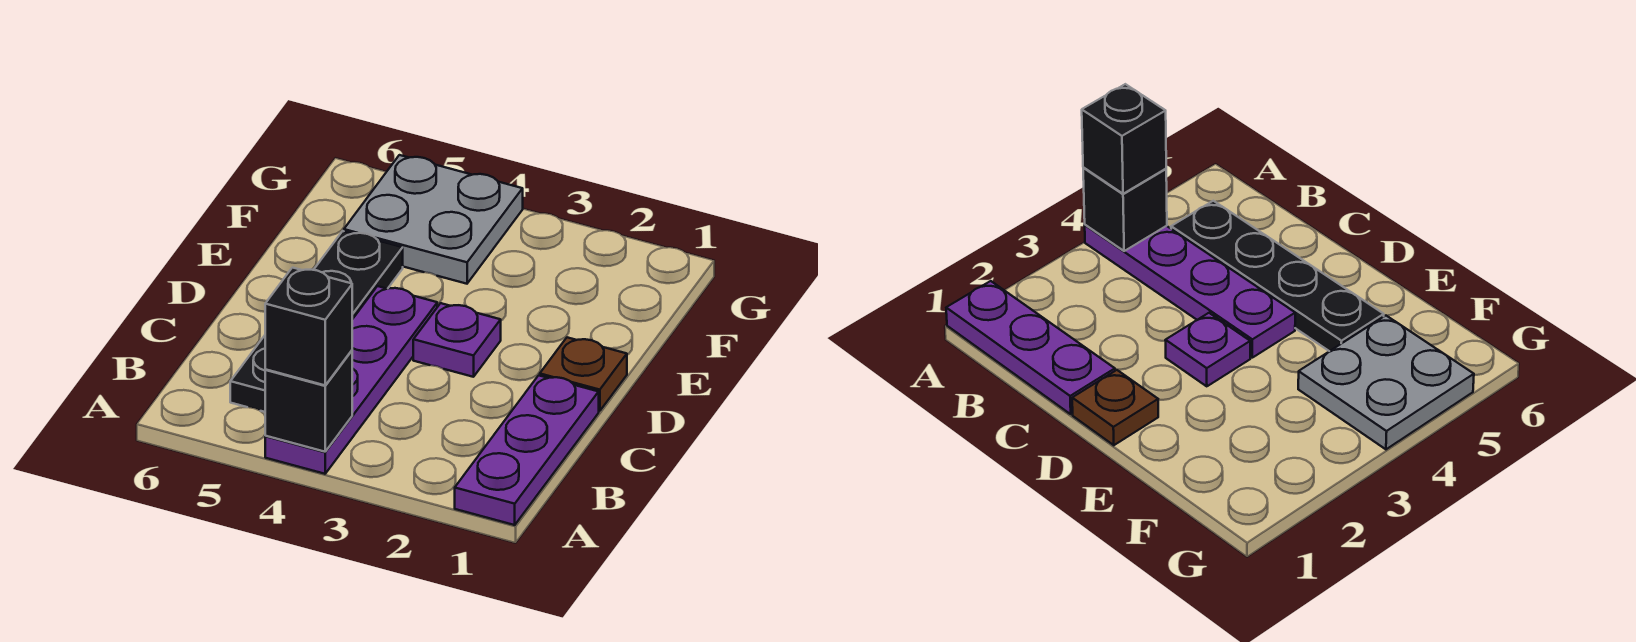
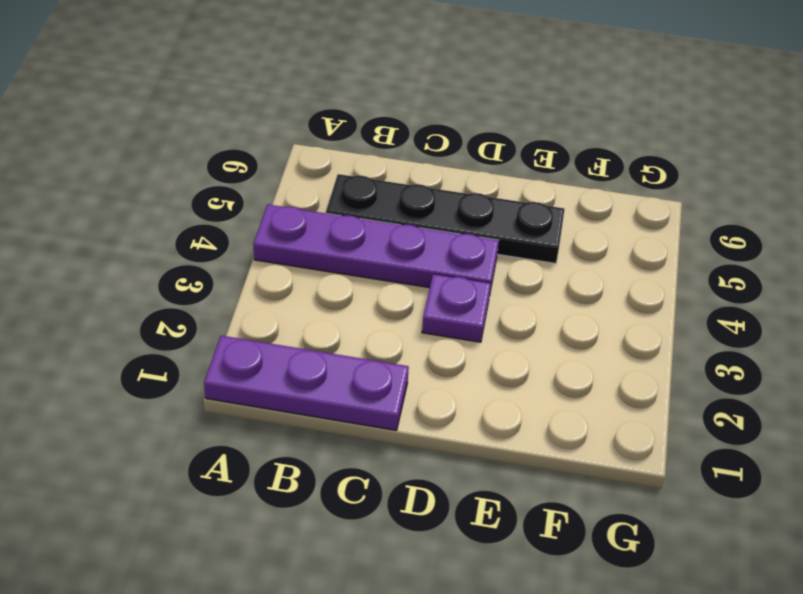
none -> brown plate D1 level 1
none -> grey plate F4:G5 level 1

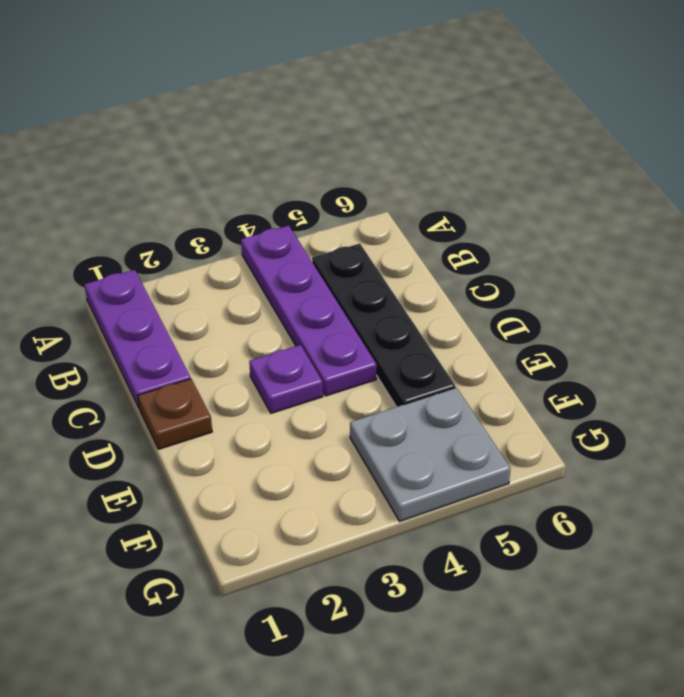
none -> black brick A4 level 2
none -> black brick A4 level 3

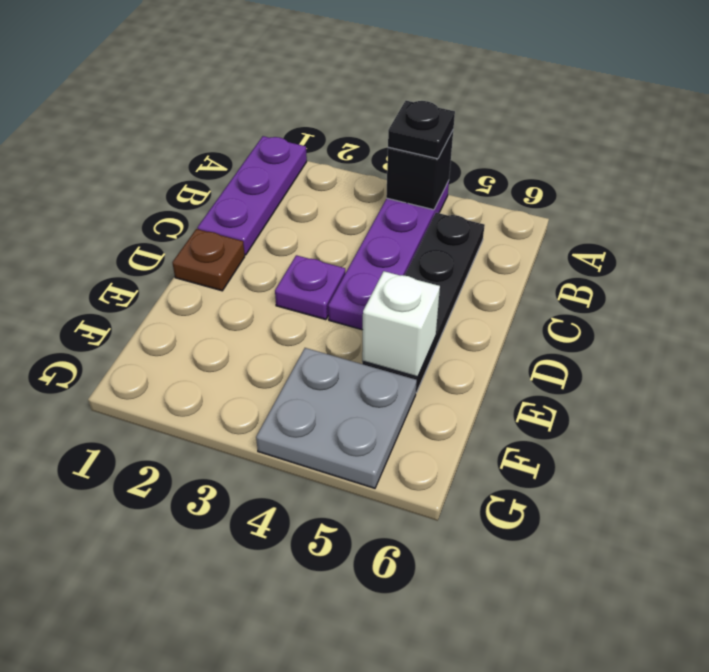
black plate A4 level 3 -> black brick A4 level 3
white brick E5 level 2 -> none

